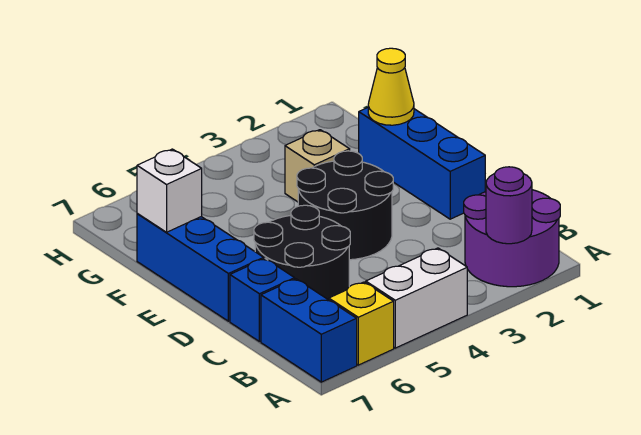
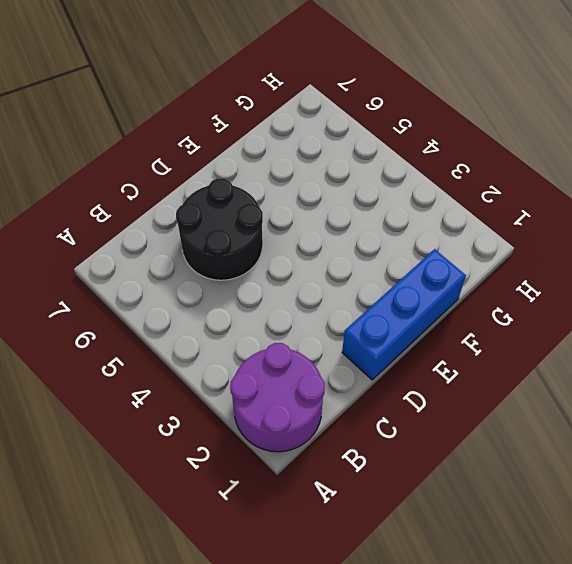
none -> white brick A4:A5 level 1
none -> yellow brick A6 level 1
none -> blue brick A7:B7 level 1

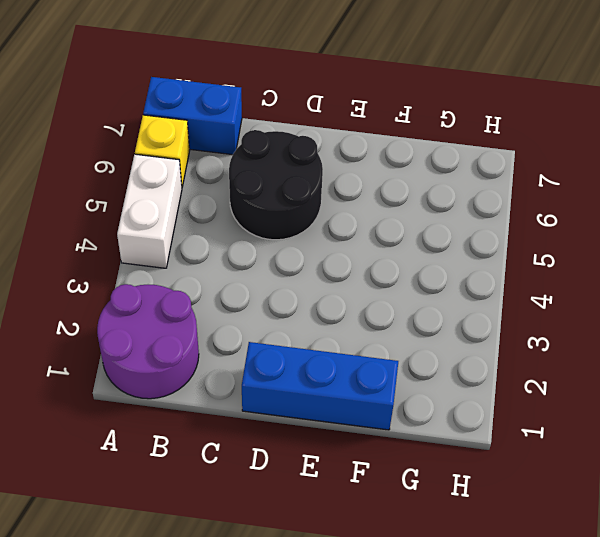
none -> blue brick C7 level 1
none -> black round brick D3:E4 level 1
none -> blue brick D7:F7 level 1

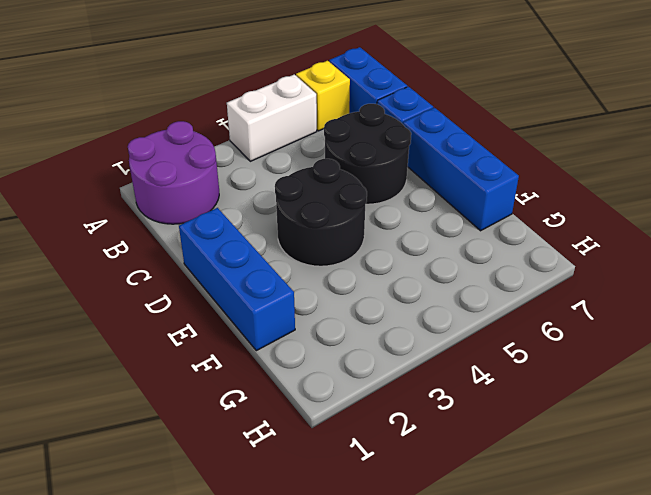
none -> tan brick F3 level 1
none -> purple round brick A2 level 2
none -> yellow cone F1 level 2

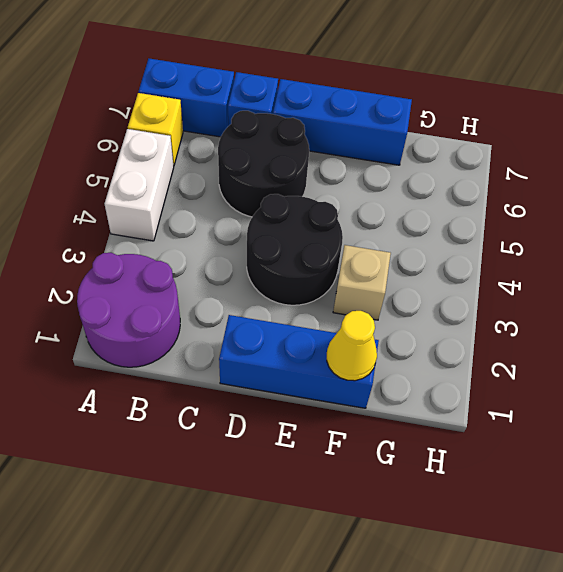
none -> purple round brick A2 level 2
none -> white brick F7 level 2

